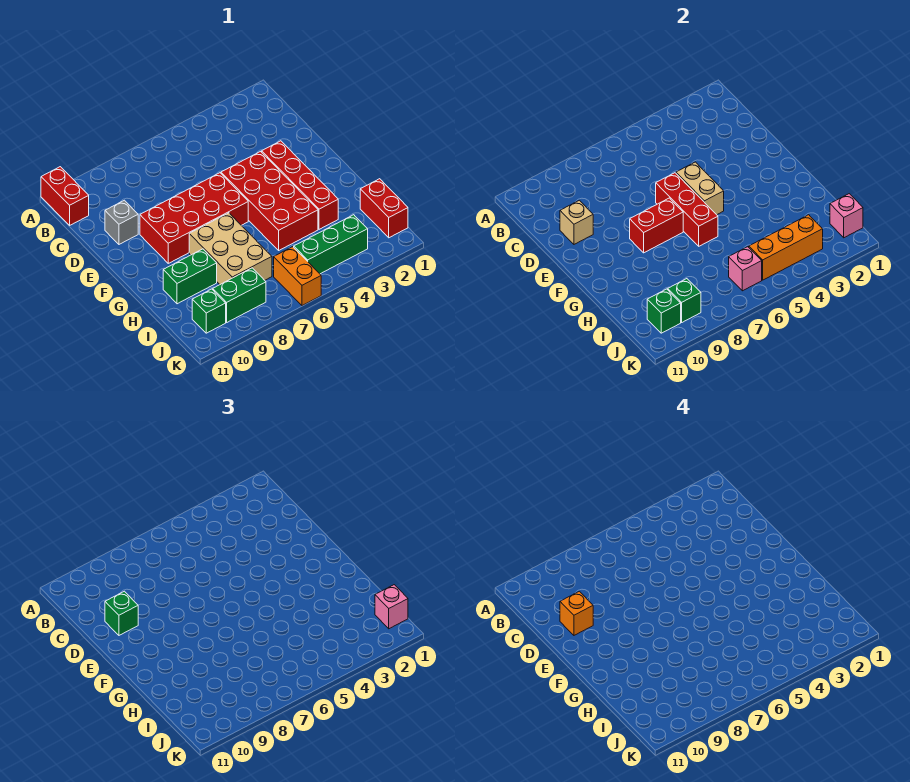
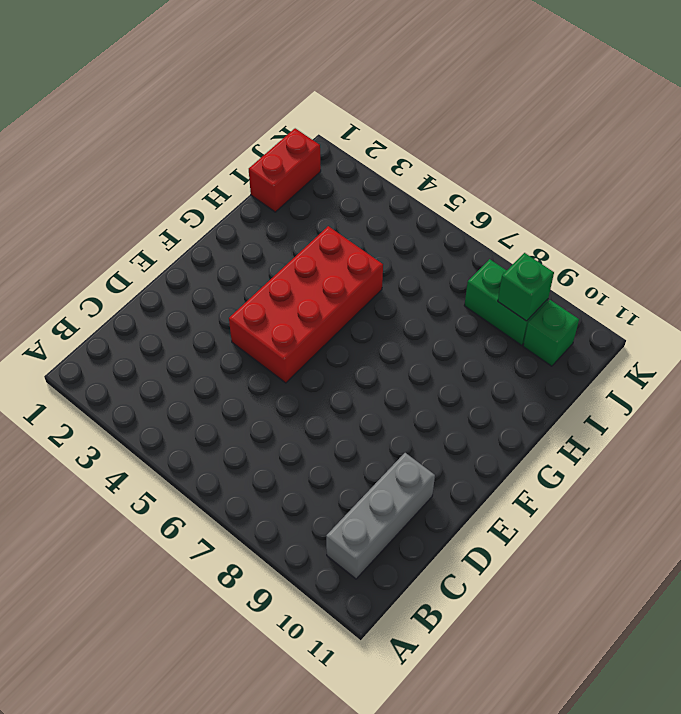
grey brick B10:D10 level 1 -> grey brick D10 level 1
none -> red brick A11:B11 level 1
none -> red brick E3:H3 level 1
none -> red brick E6:F9 level 1

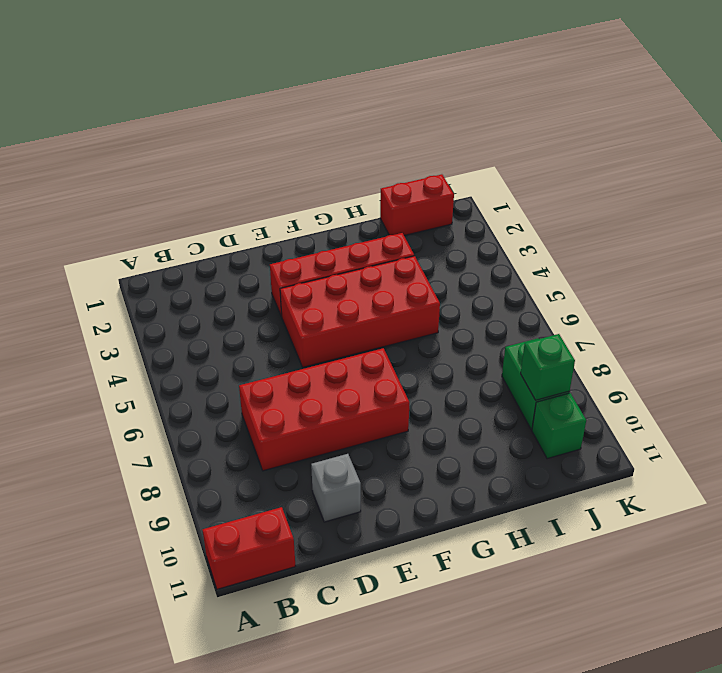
red brick C7:F8 level 1 -> red brick E6:F9 level 1
none -> tan brick G7:I8 level 1
none -> green brick H9:H10 level 1
none -> green brick J3:J5 level 1

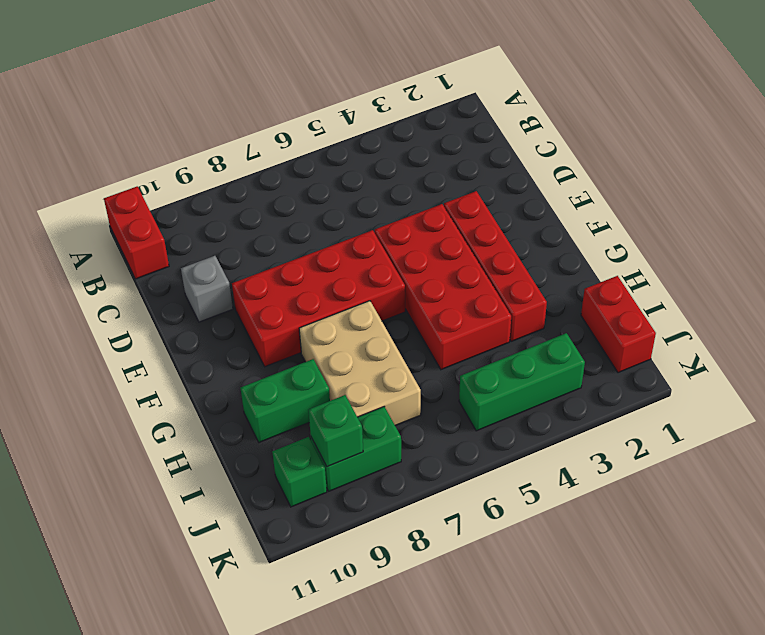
none -> orange brick J6:K6 level 1
none -> tan brick D10 level 2
none -> tan brick E5:F5 level 2

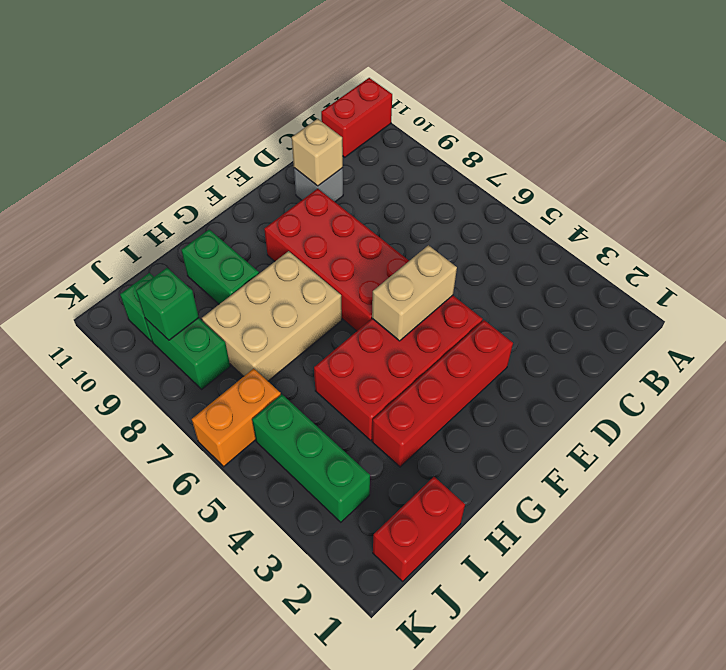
none -> red brick E6:G6 level 2
none -> red brick F7:F8 level 2
none -> pink brick J1 level 2

